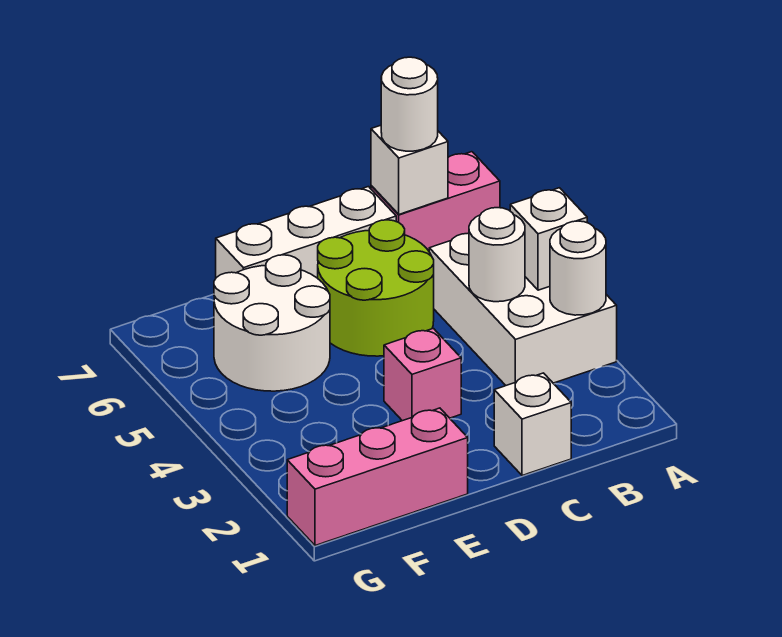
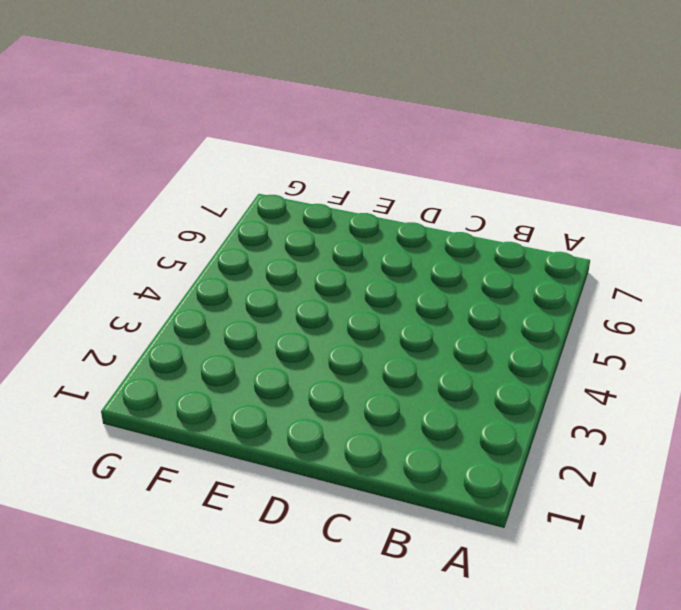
none -> white brick A3:B5 level 1
none -> pink brick A7:B7 level 1
none -> white brick C1 level 1

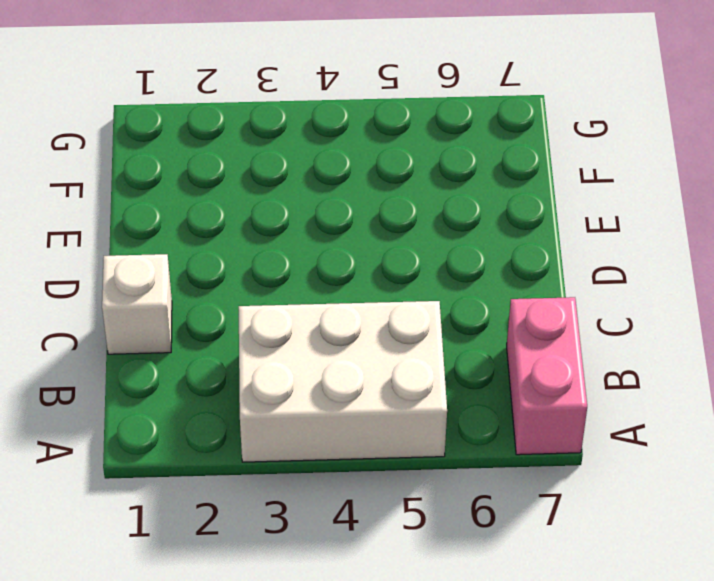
none -> lime round brick C5:D6 level 1
none -> white brick C7:E7 level 1
none -> pink brick D3 level 1

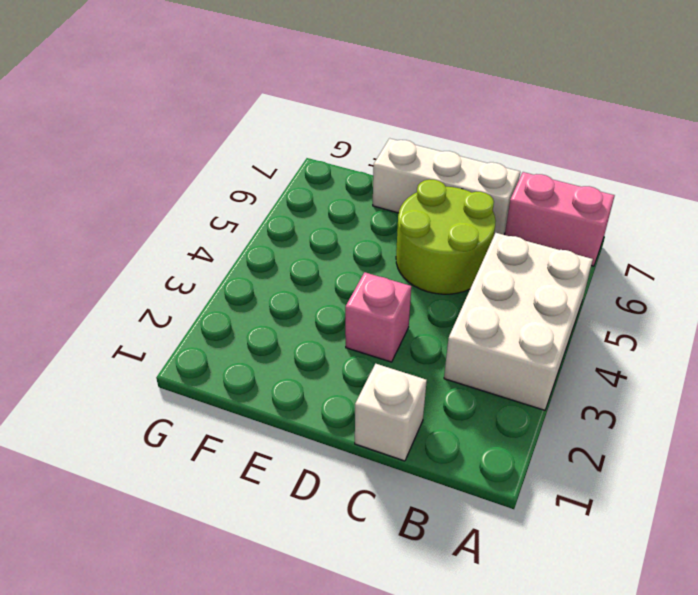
none -> pink brick E1:G1 level 1
none -> white round brick E5:F6 level 1
none -> white round brick A3 level 2

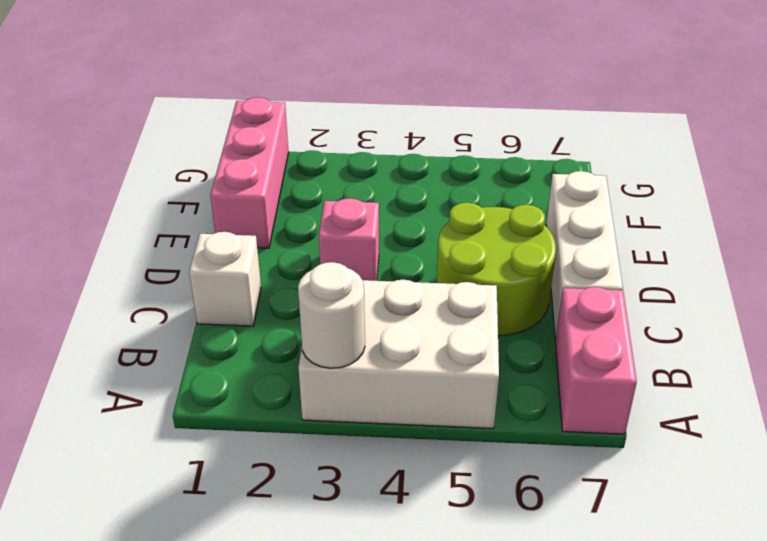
none -> white round brick E5:F6 level 1
none -> white brick A4 level 2
none -> white round brick B4 level 2

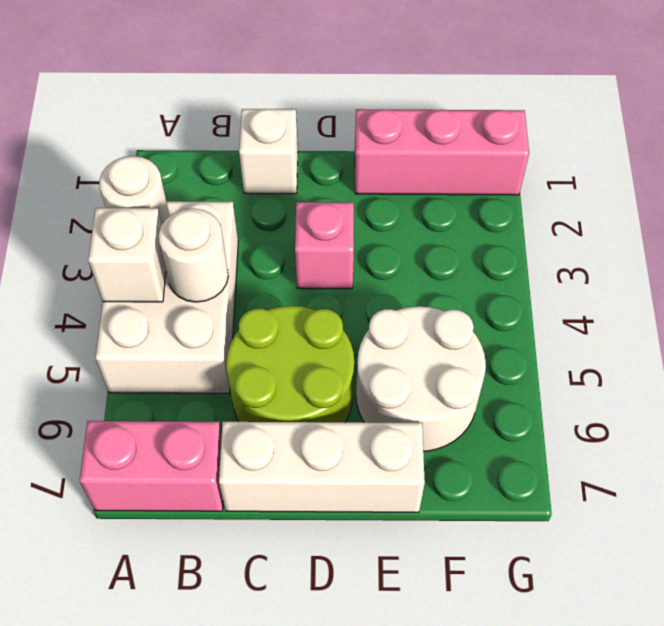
none -> white brick B7 level 2
none -> white round brick B7 level 3

